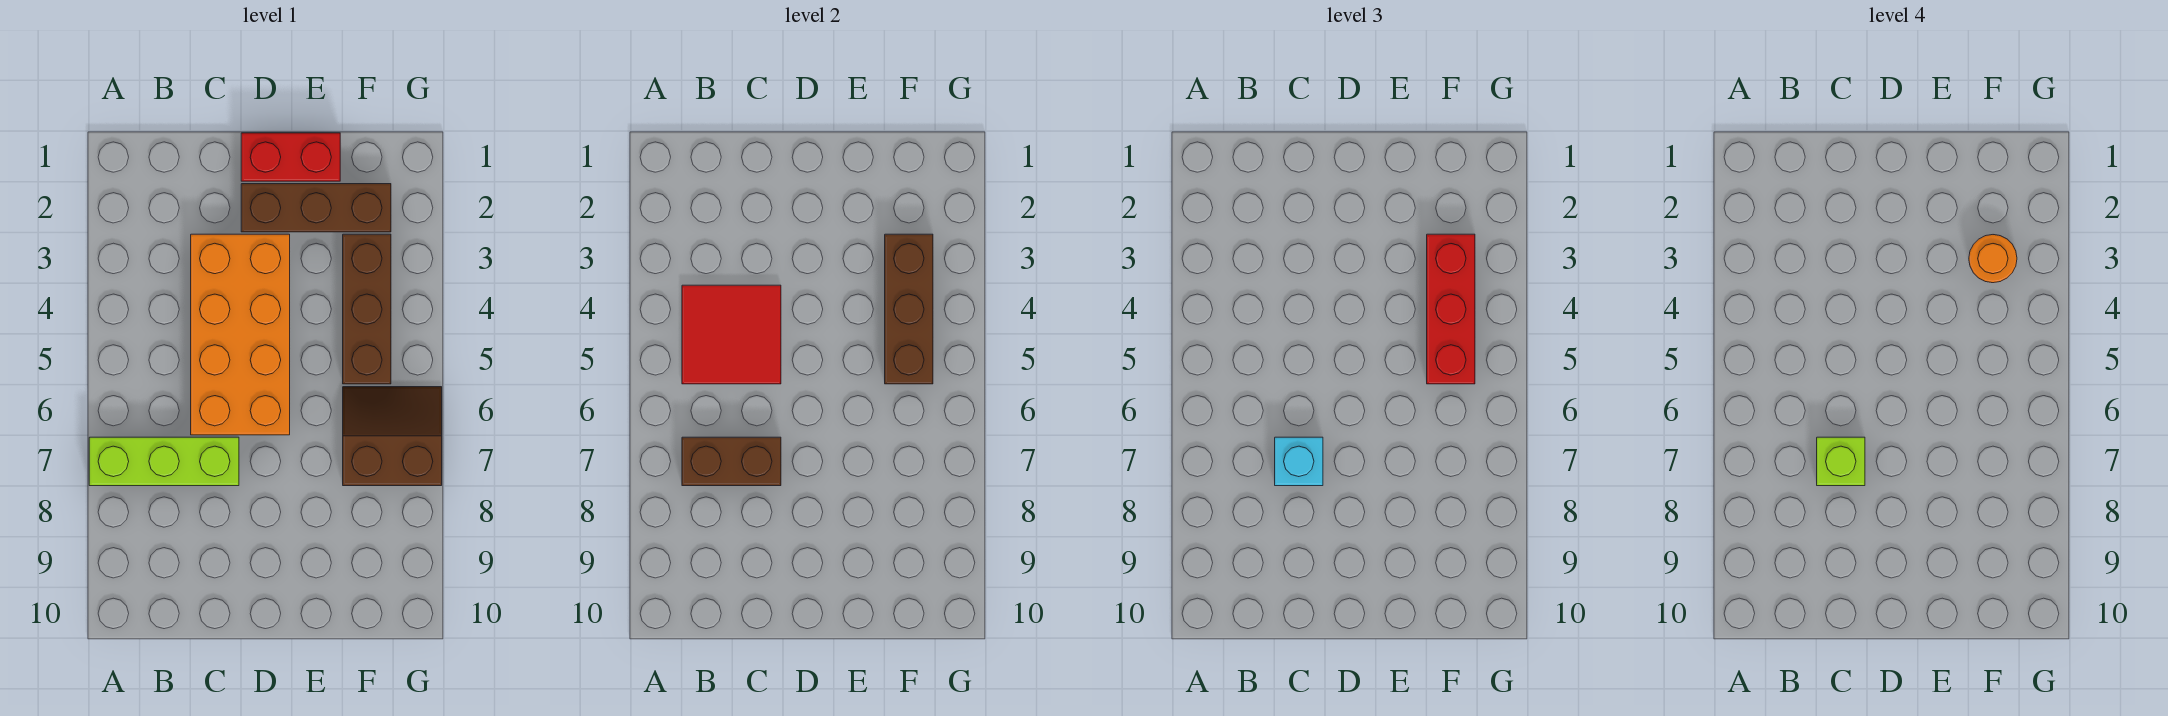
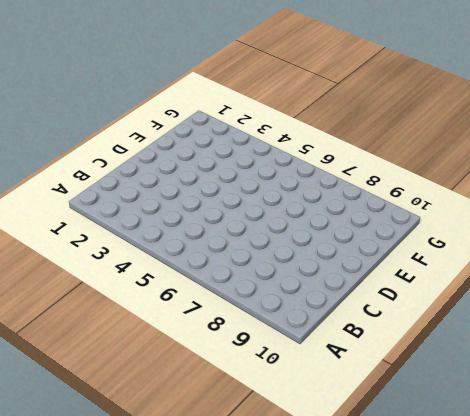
none -> lime brick A7:C7 level 1
none -> orange brick C3:D6 level 1
none -> red brick D1:E1 level 1

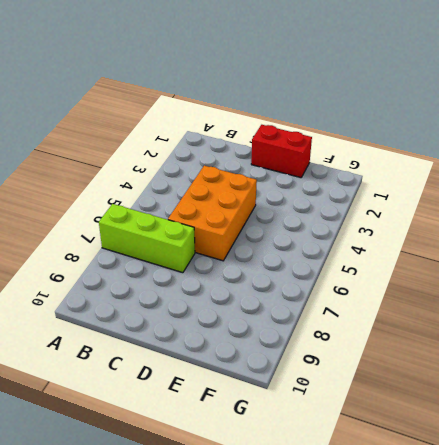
orange brick C4:D6 level 1 -> orange brick C3:D6 level 1
none -> brown brick D2:F2 level 1
none -> brown brick F3:F5 level 1
none -> brown slope F6:G7 level 1 top 7

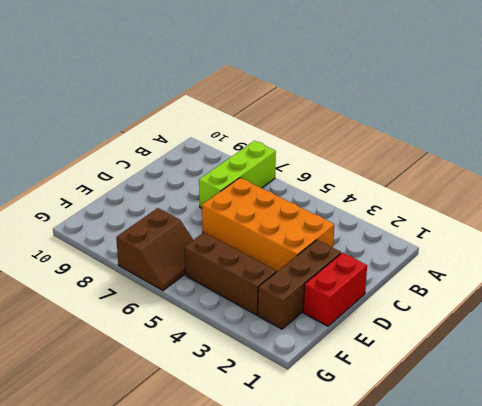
none -> red tile B4:C5 level 2
none -> brown brick B7:C7 level 2
none -> brown brick F3:F5 level 2

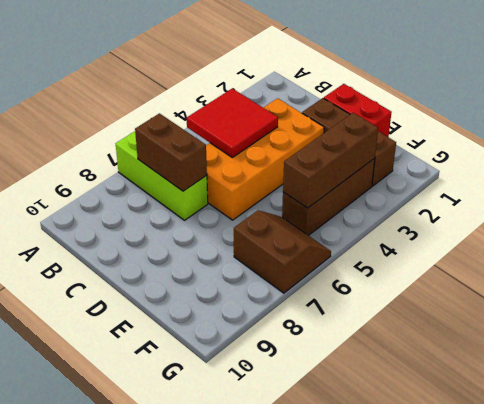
none -> cyan brick C7 level 3
none -> red brick F3:F5 level 3
none -> lime brick C7 level 4

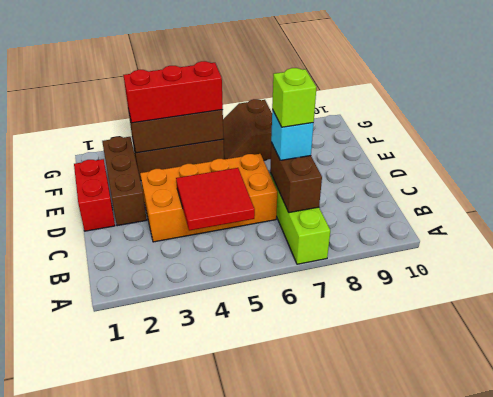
none -> orange round brick F3 level 4

